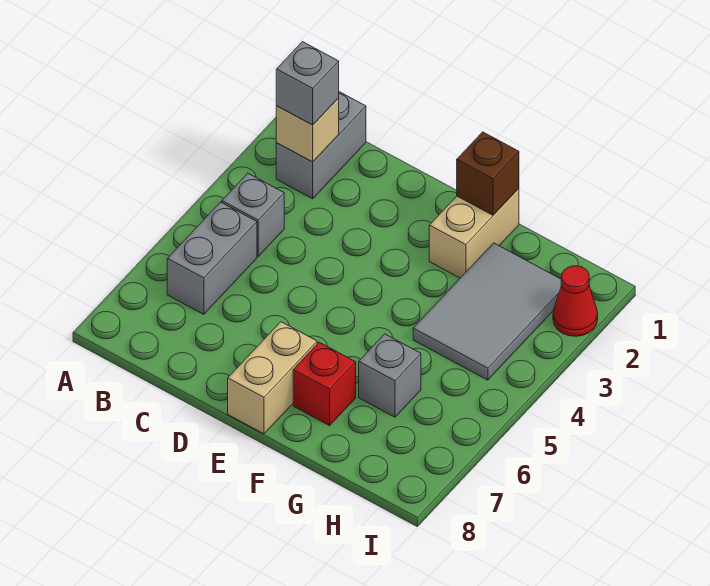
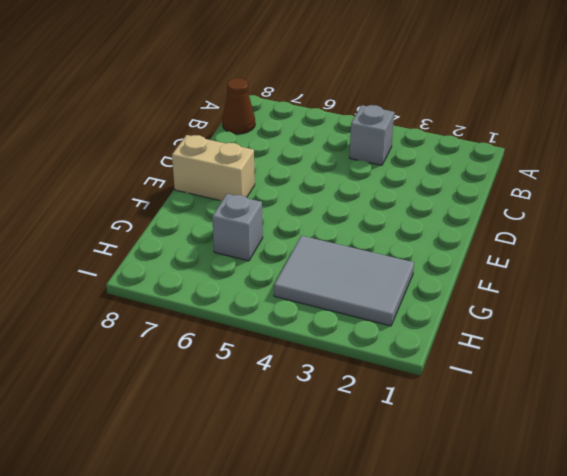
brown cone B8 level 1 -> none
none -> grey brick B1:B2 level 1
none -> grey brick B5:B6 level 1
none -> tan brick F1:F2 level 1

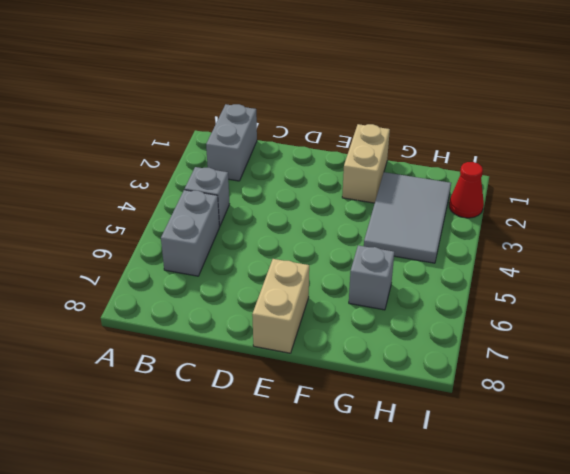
none -> red brick F7 level 1
none -> tan brick B2 level 2
none -> brown brick F1 level 2

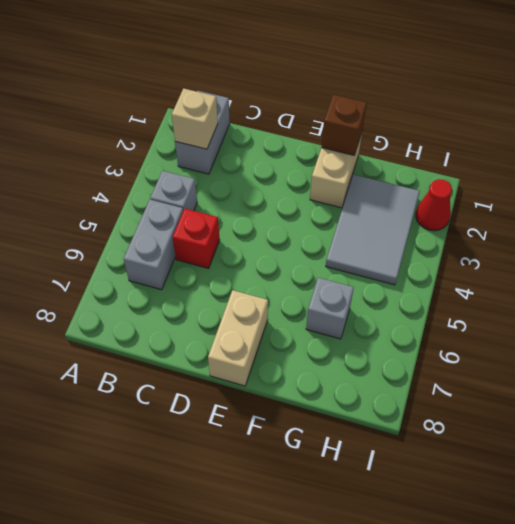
red brick C5 level 1 -> red brick F7 level 1
none -> grey brick B2 level 3

